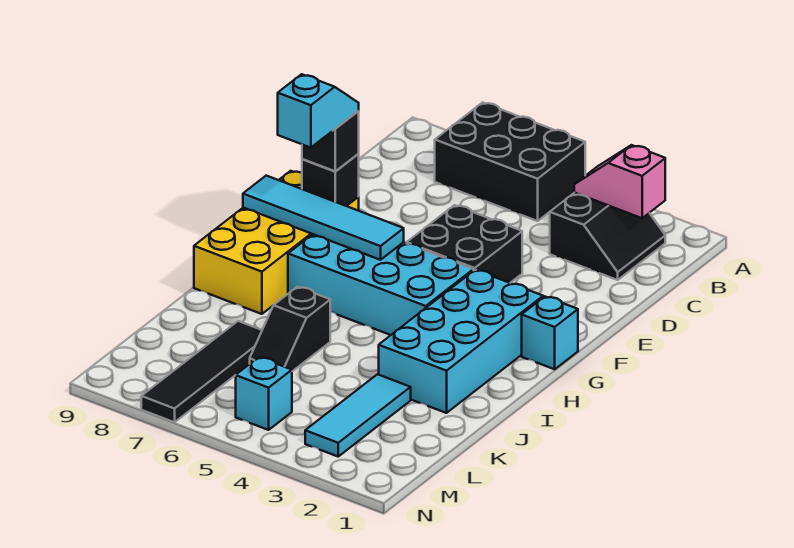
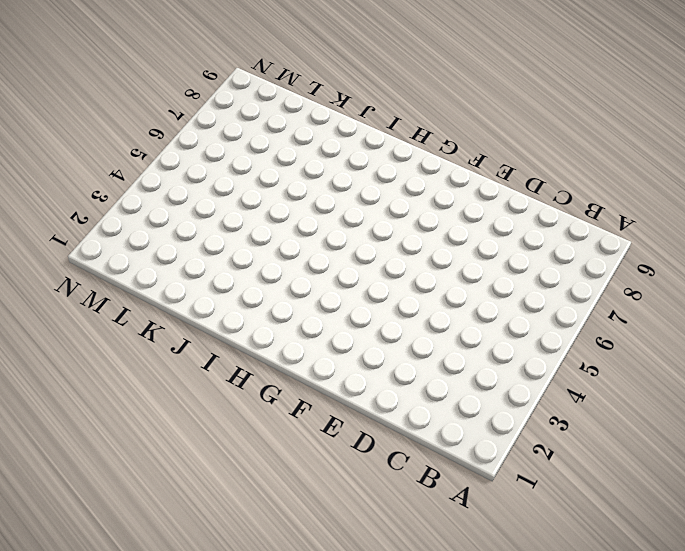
none -> black brick A5:B7 level 1
none -> black slope B2:C3 level 1 top 3
none -> black brick E4:F5 level 1

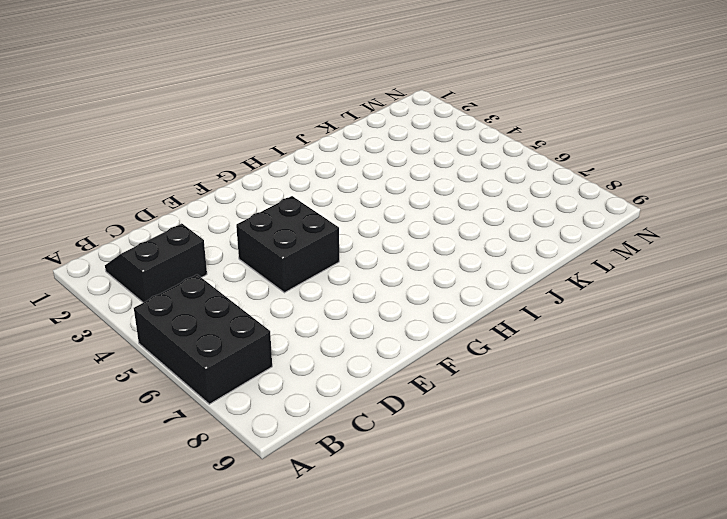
none -> yellow brick F8:I9 level 1
none -> cyan brick G1 level 1
none -> cyan brick G2:J3 level 1

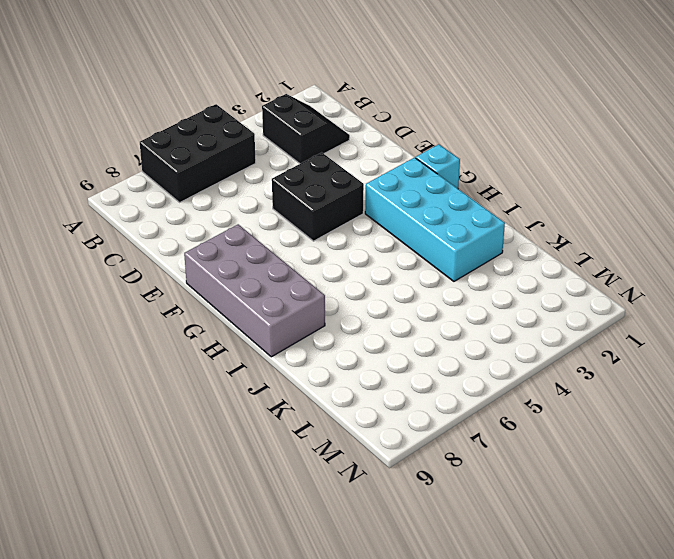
grey brick F8:I9 level 1 -> yellow brick F8:I9 level 1
none -> cyan brick G4:H7 level 1
none -> black slope J6:K6 level 1 top J
none -> cyan tile K3:M3 level 1

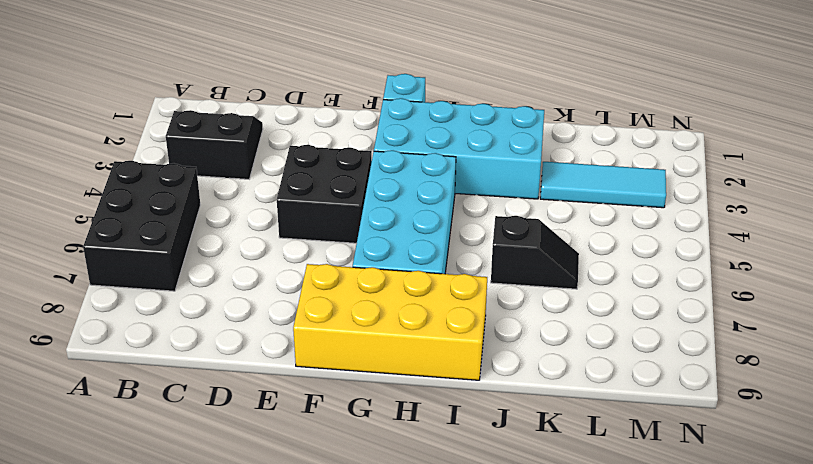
none -> black tile K7:N7 level 1
none -> cyan brick M5 level 1
none -> pink slope B2:B3 level 2 top 2

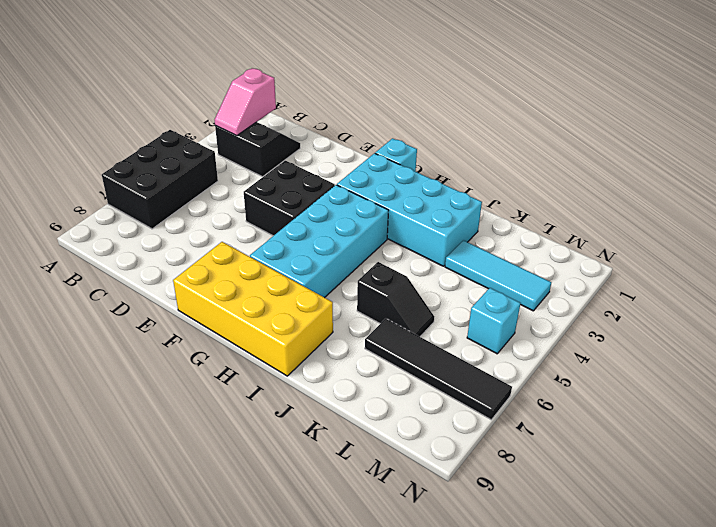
none -> black brick F8 level 2
none -> cyan tile G6:G9 level 2
none -> black brick F8 level 3

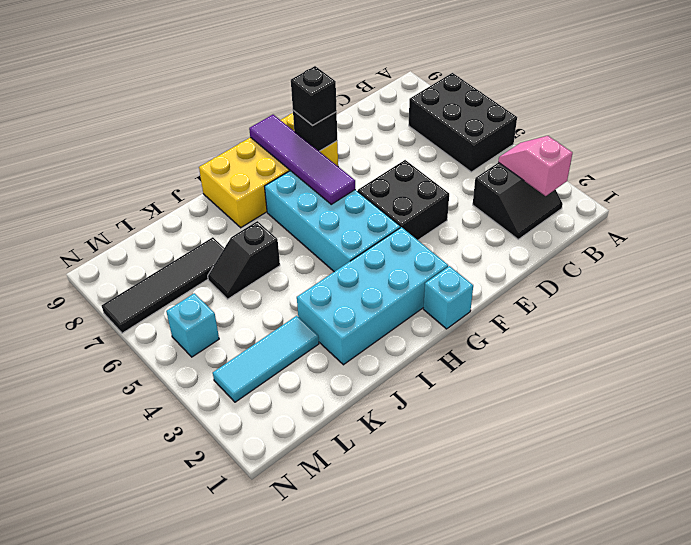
purple tile G6:G9 level 2 -> cyan tile G6:G9 level 2
none -> cyan slope F8:G8 level 4 top G

